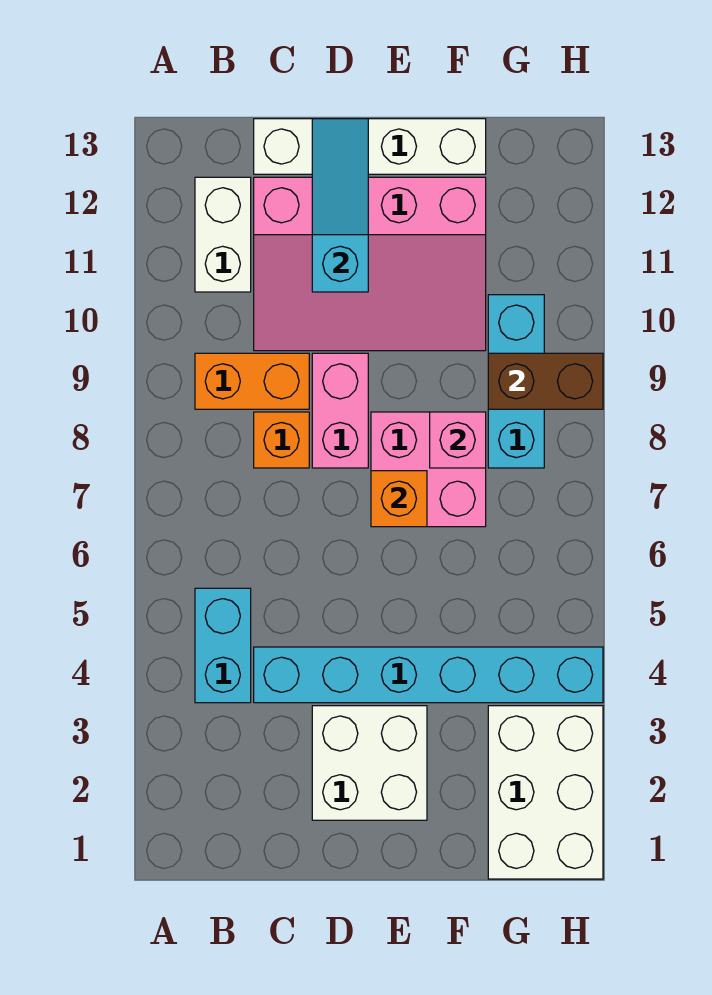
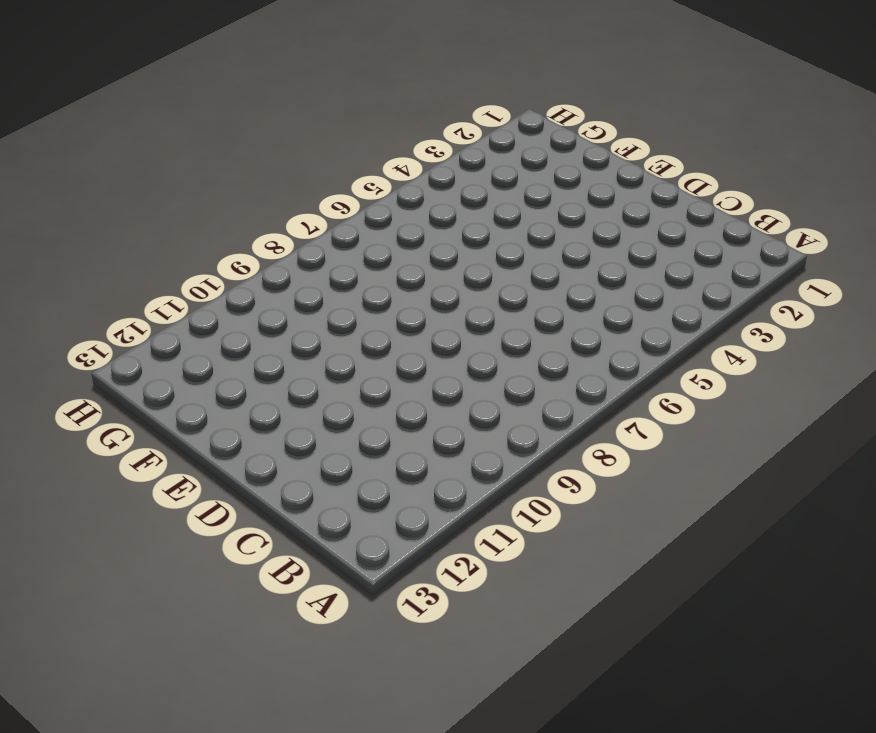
none -> cyan brick B4:B5 level 1
none -> orange brick B9:C9 level 1
none -> white brick B11:B12 level 1

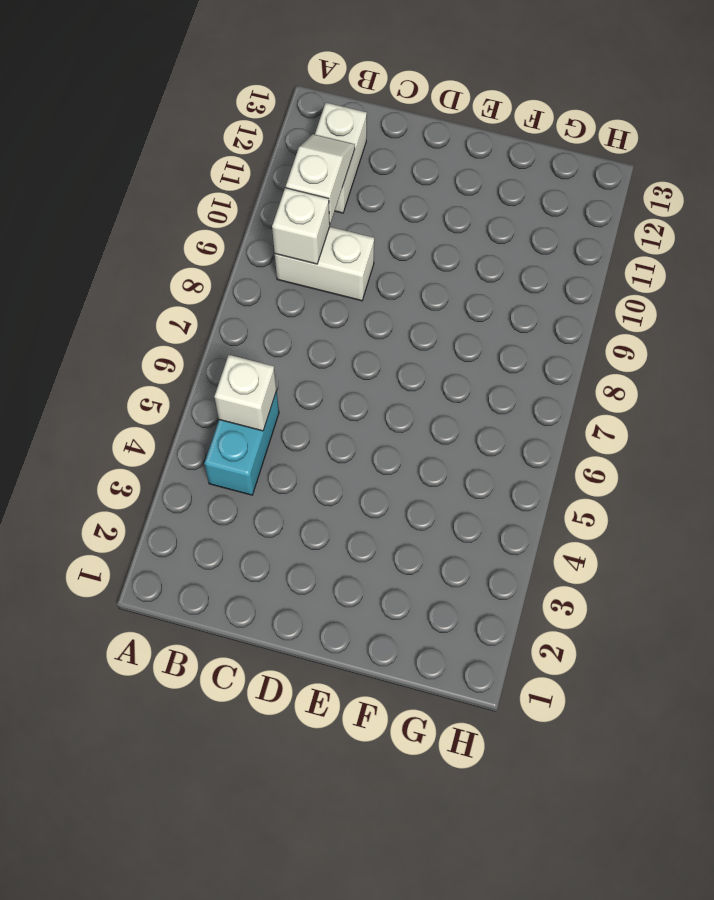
white brick B5 level 2 -> none
white brick B9:C9 level 1 -> orange brick B9:C9 level 1
white brick B9 level 2 -> none
white slope B10:B11 level 2 top 10 -> none
none -> cyan brick C4:H4 level 1
none -> orange brick C8 level 1
none -> pink slope C10:F12 level 1 top 12

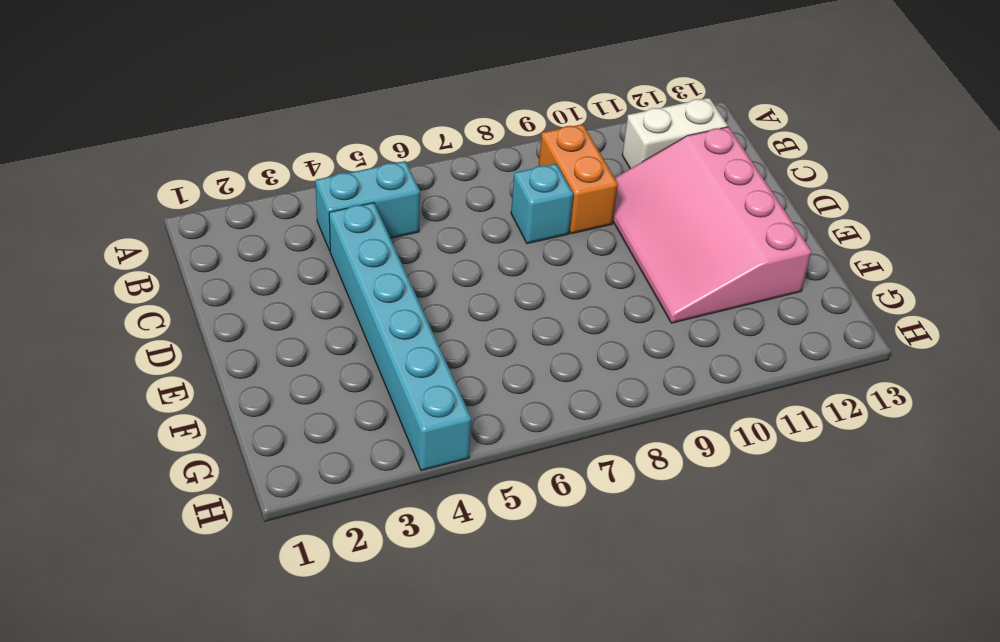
cyan brick C8 level 1 -> orange brick C8 level 1
none -> white brick C13:F13 level 1
none -> white brick D2:E3 level 1
none -> pink brick D8:D9 level 1

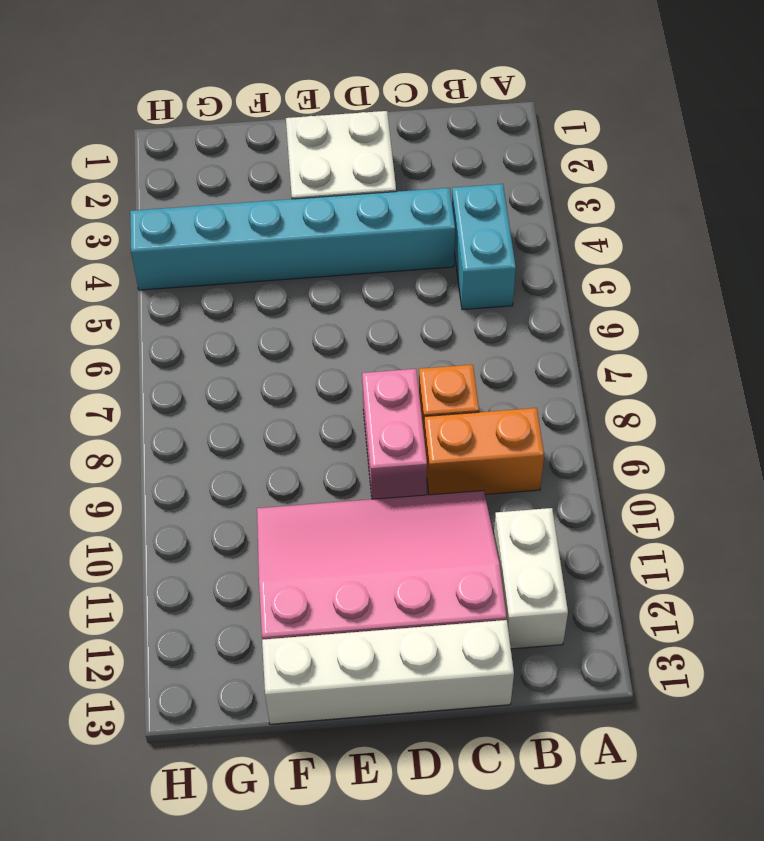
none -> pink brick E7:F8 level 1
none -> white brick G1:H3 level 1
none -> cyan brick G8:G10 level 1

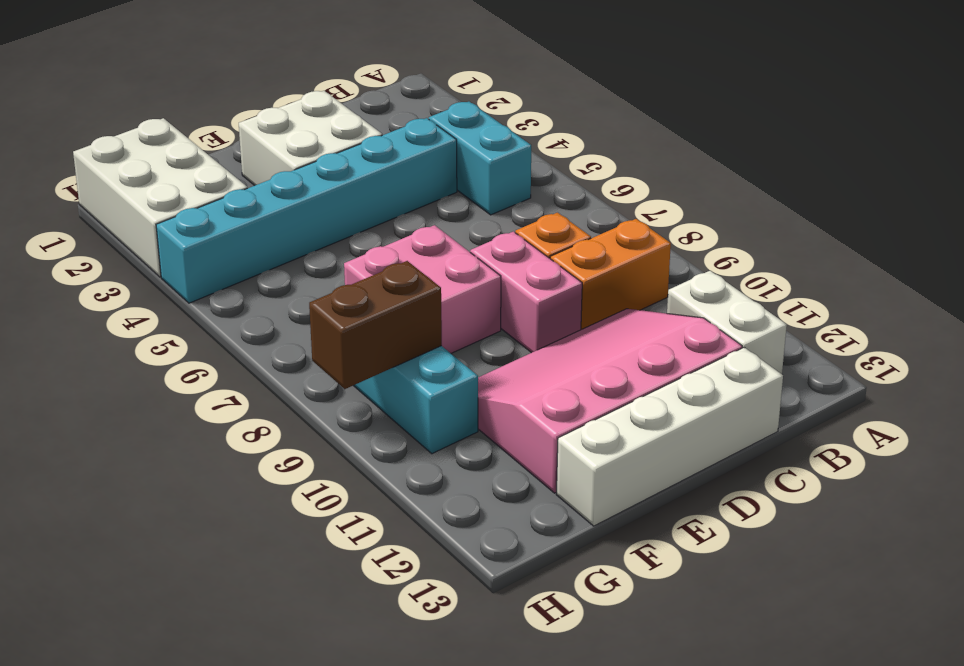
none -> cyan slope D11:D13 level 2 top 11
none -> orange brick E7 level 2
none -> pink brick F8 level 2

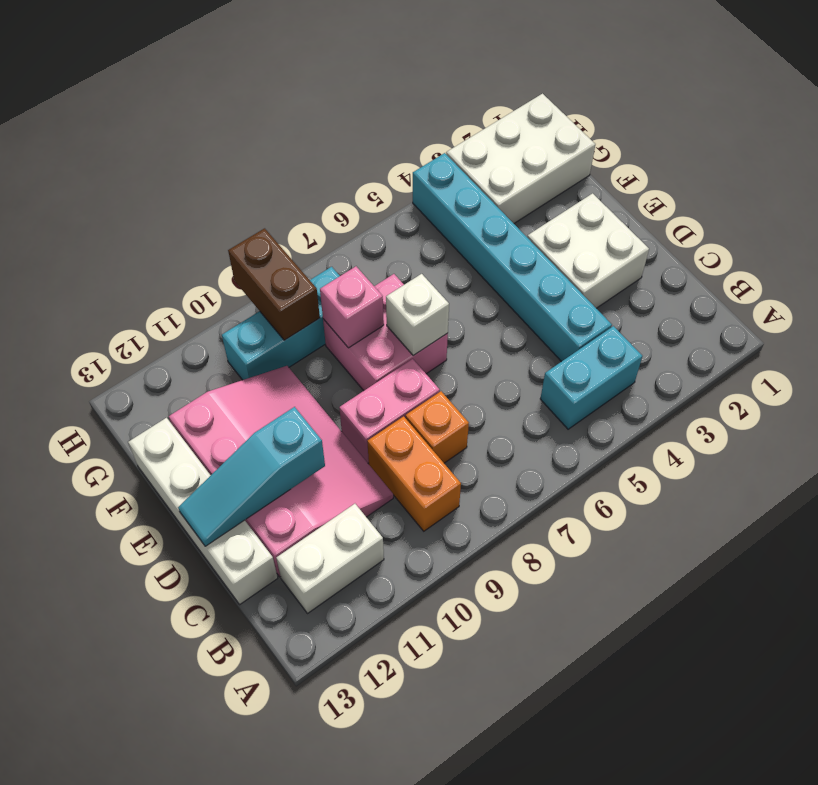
white brick E7 level 2 -> orange brick E7 level 2

